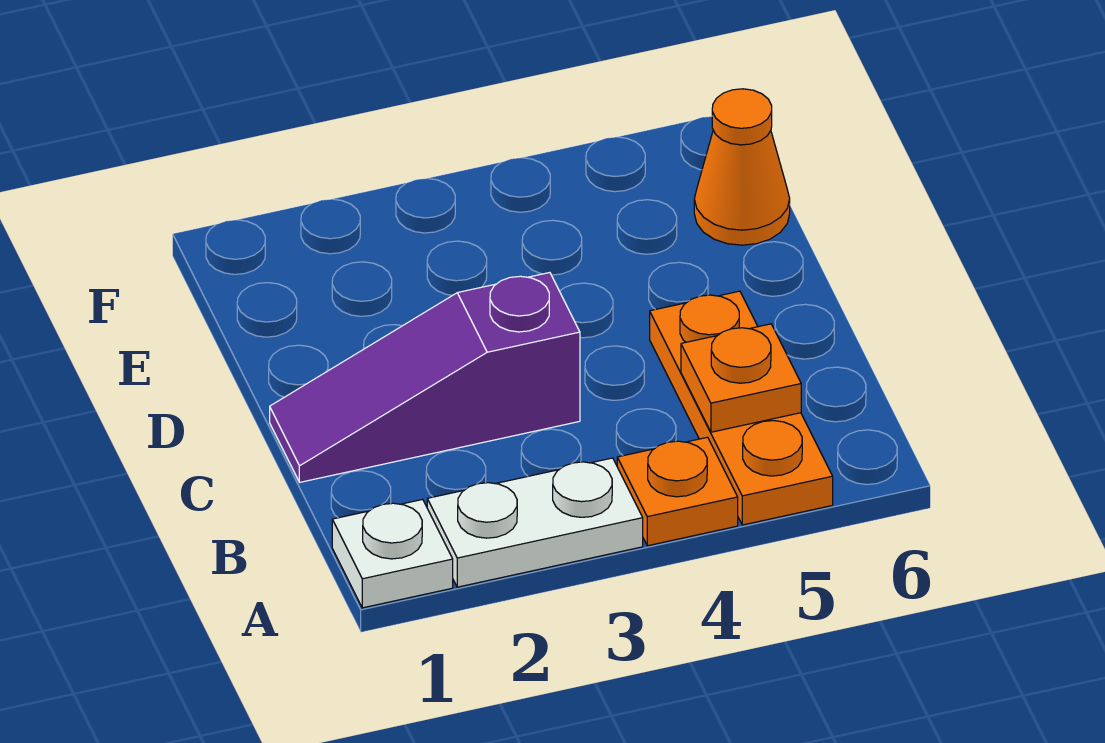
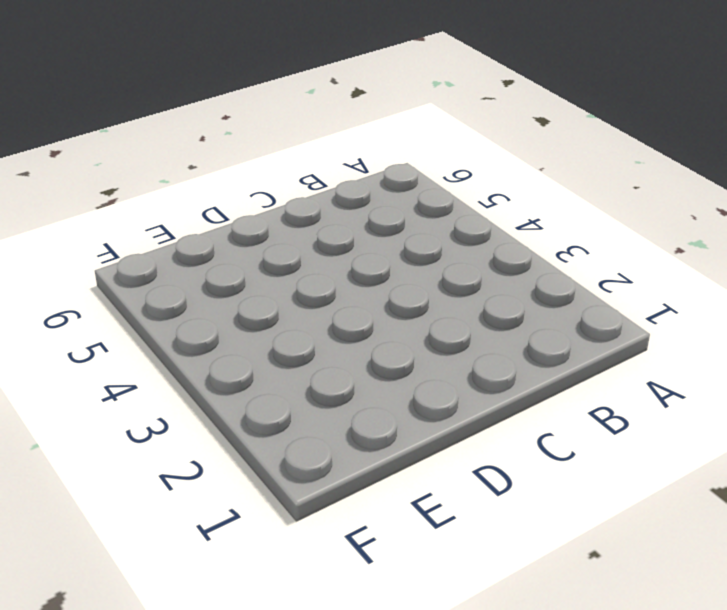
none -> white plate A1 level 1
none -> white plate A2:A3 level 1

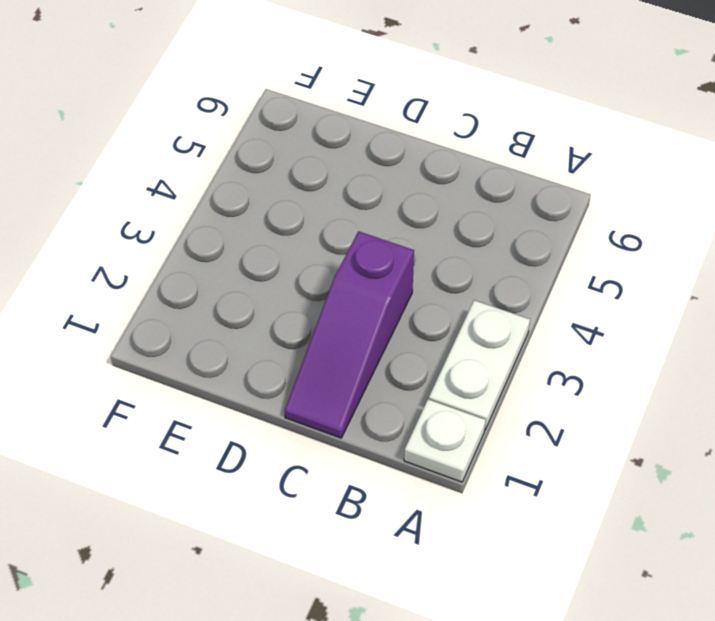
none -> orange plate A4 level 1
none -> orange plate A5:C5 level 1

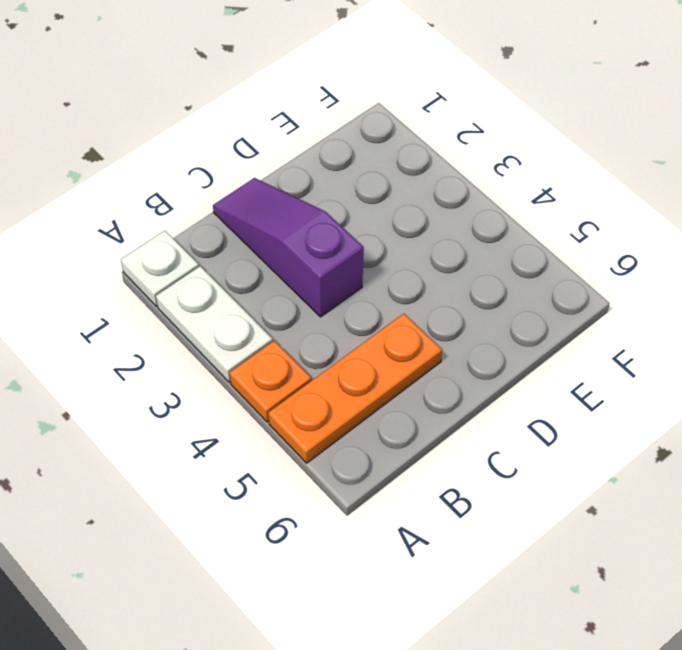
none -> orange cone E6 level 1
none -> orange plate B5 level 2

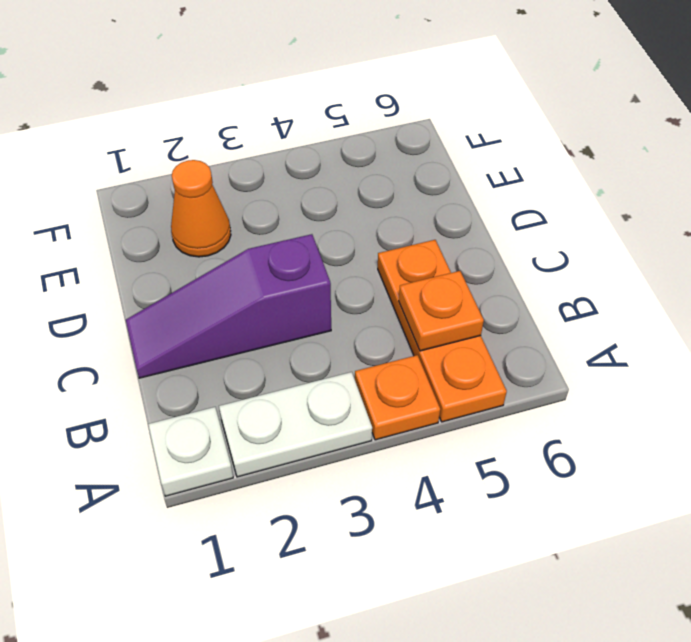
orange cone E2 level 1 -> orange cone E6 level 1

